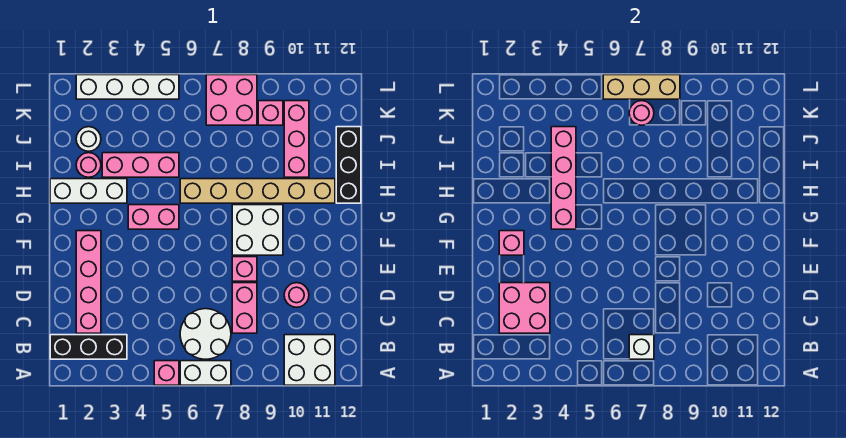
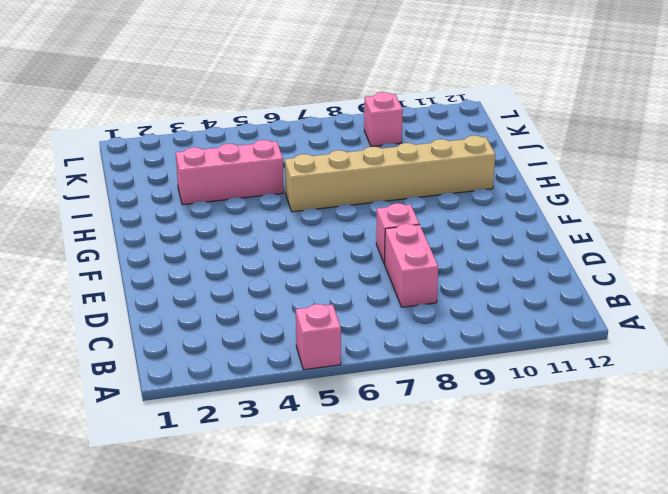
none -> white brick A6:A7 level 1
none -> white brick A10:B11 level 1
none -> black brick B1:B3 level 1

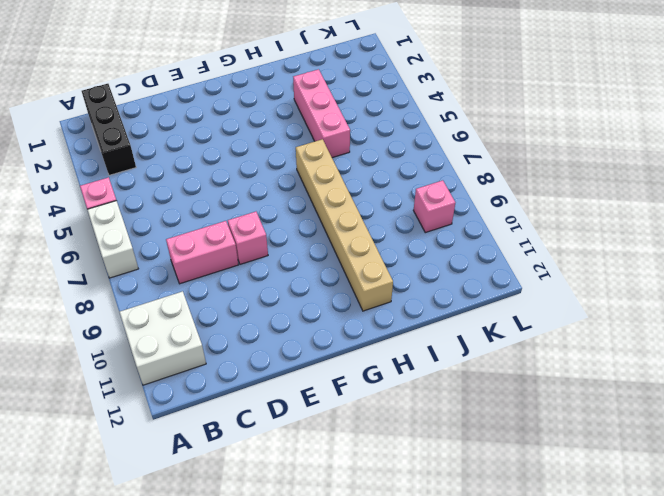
none -> white round brick B6:C7 level 1
none -> pink brick C2:F2 level 1
none -> pink round brick D10 level 1

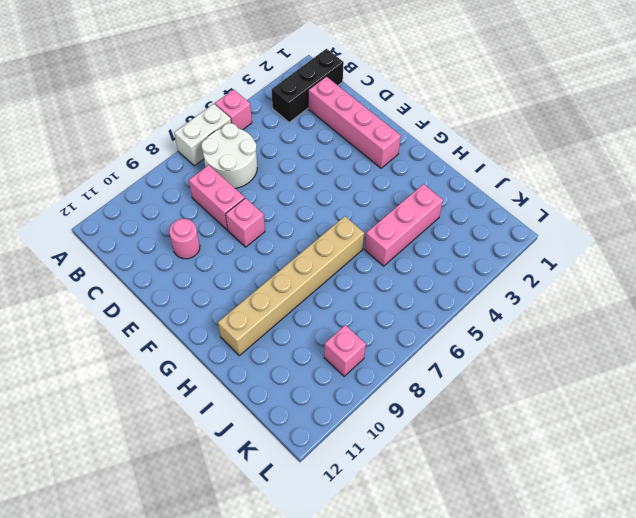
none -> white brick A10:B11 level 1
none -> white brick F8:G9 level 1
none -> pink brick G4:G5 level 1

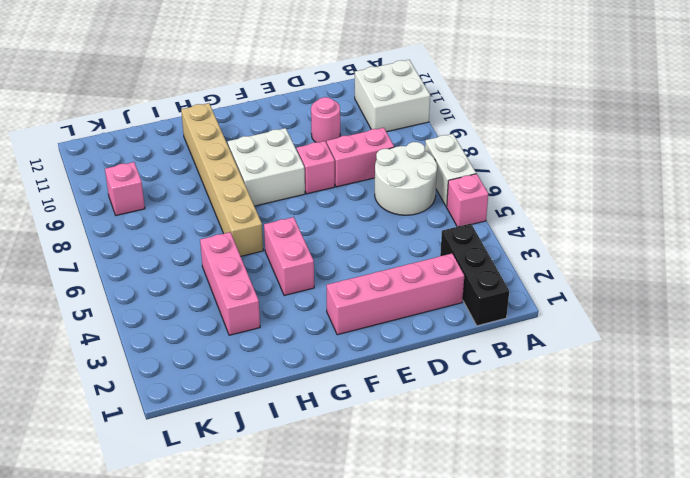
none -> white brick H1:H3 level 1
none -> black brick H12:J12 level 1
none -> pink round brick I2 level 1

